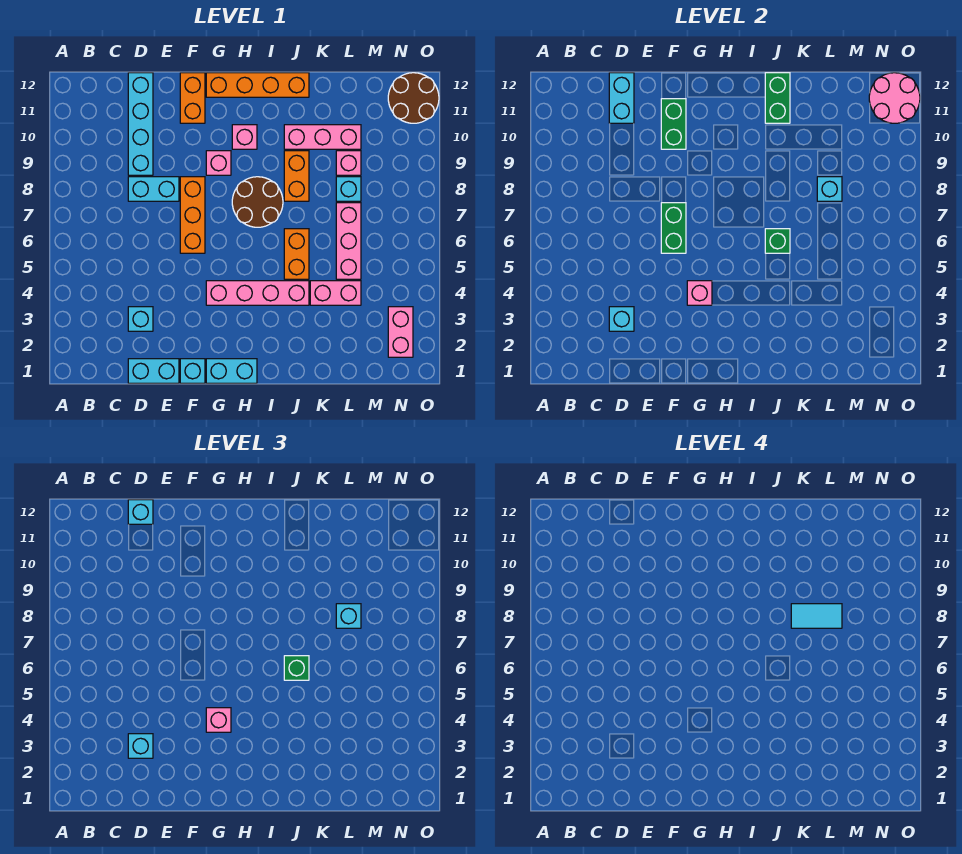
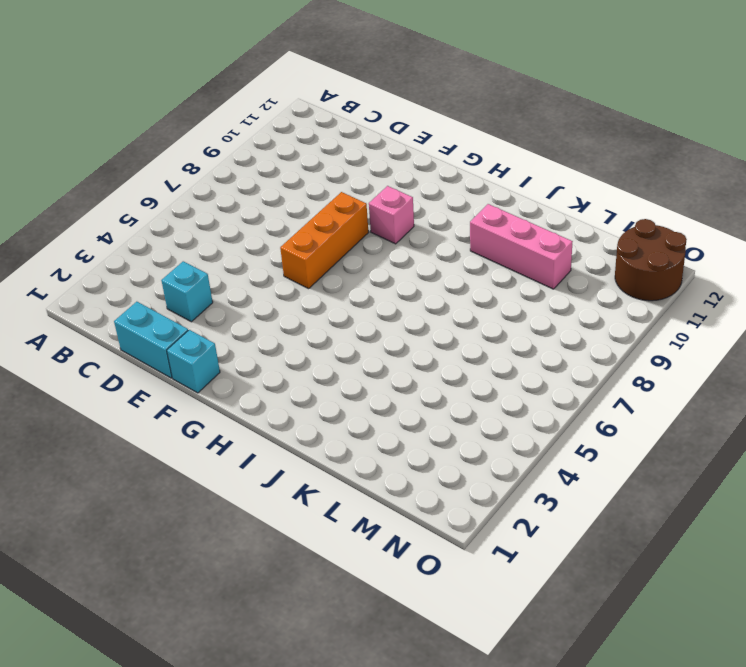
none -> cyan brick D8:E8 level 1
none -> cyan brick D9:D12 level 1
none -> orange brick F11:F12 level 1
none -> cyan brick G1:H1 level 1

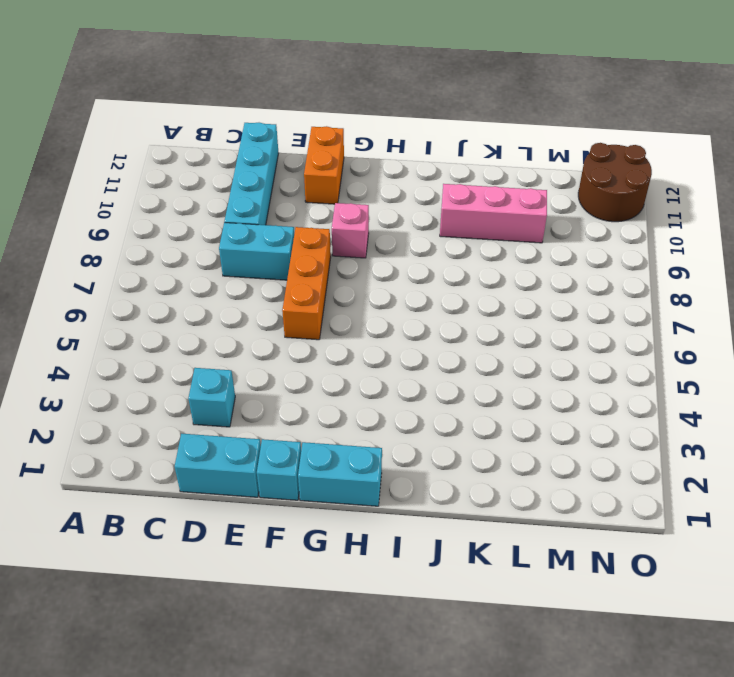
none -> pink brick G4:J4 level 1
none -> orange brick G12:J12 level 1
none -> brown round brick H7:I8 level 1
none -> pink brick H10 level 1

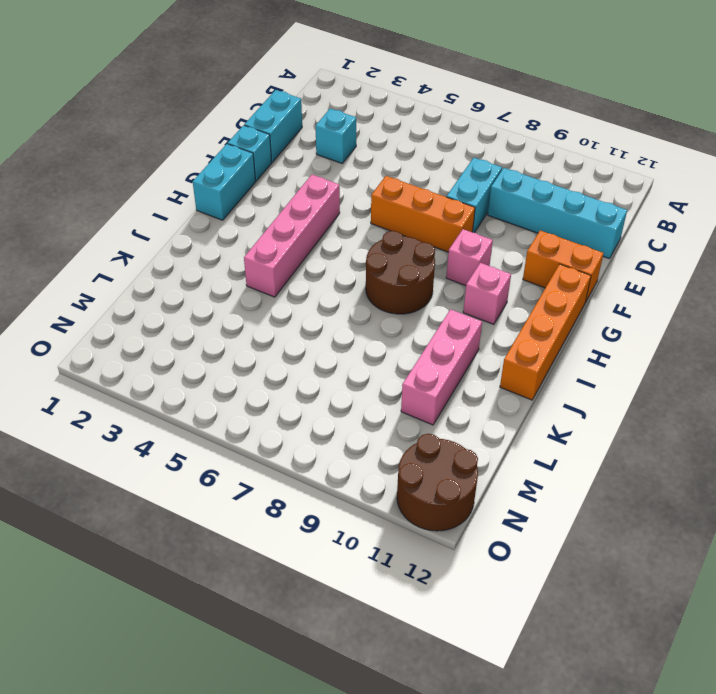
none -> orange brick J5:J6 level 1
none -> orange brick J8:J9 level 1
none -> pink brick K4:L4 level 1
none -> pink brick L5:L7 level 1

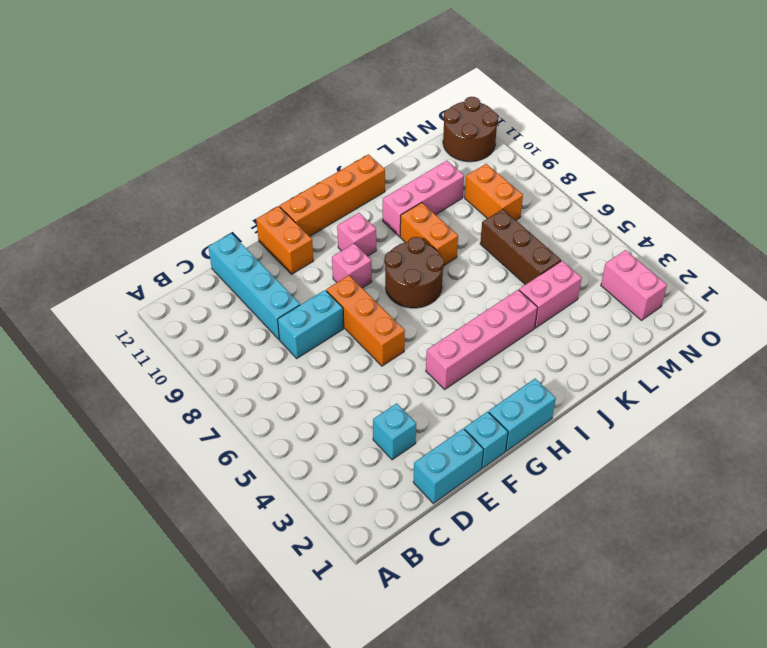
brown brick L5:L7 level 1 -> pink brick L5:L7 level 1
orange brick M8:M9 level 1 -> orange brick J5:J6 level 1
none -> cyan brick L8 level 1
none -> pink brick L9 level 1
none -> cyan brick D3 level 2
none -> cyan brick D11:D12 level 2

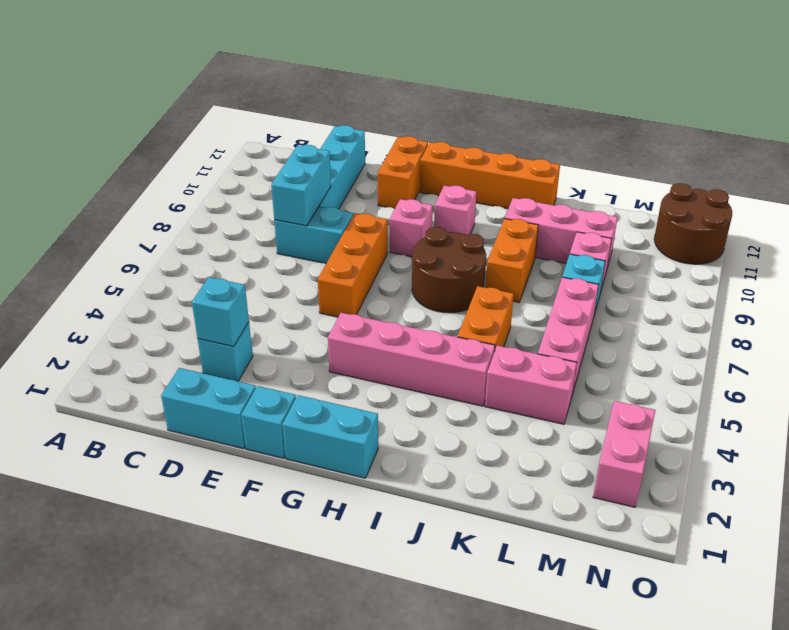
cyan brick D8:D9 level 2 -> cyan brick D11:D12 level 2
none -> green brick F6:F7 level 2
none -> green brick F10:F11 level 2
none -> pink brick G4 level 2
none -> green brick J6 level 2

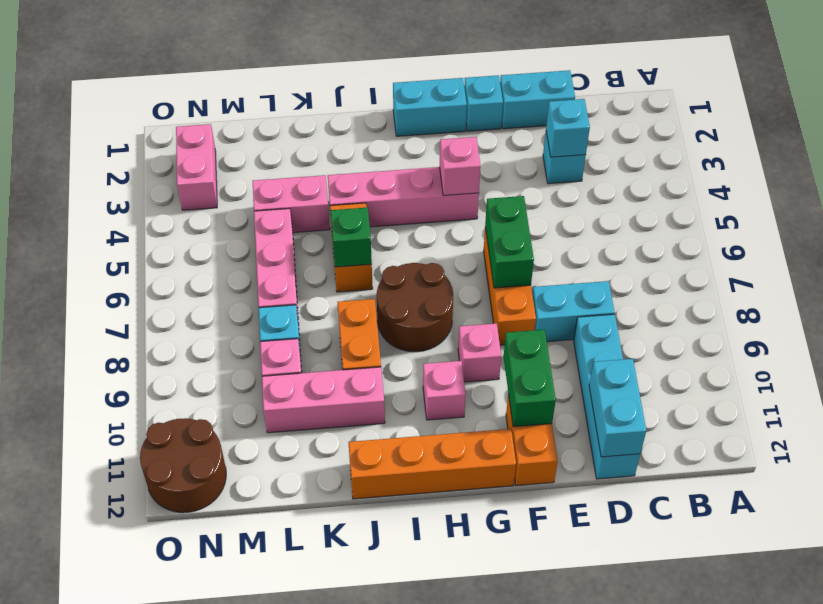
none -> green brick J11:J12 level 2
none -> cyan brick L8 level 2
none -> pink round brick N11:O12 level 2
none -> cyan brick D3 level 3

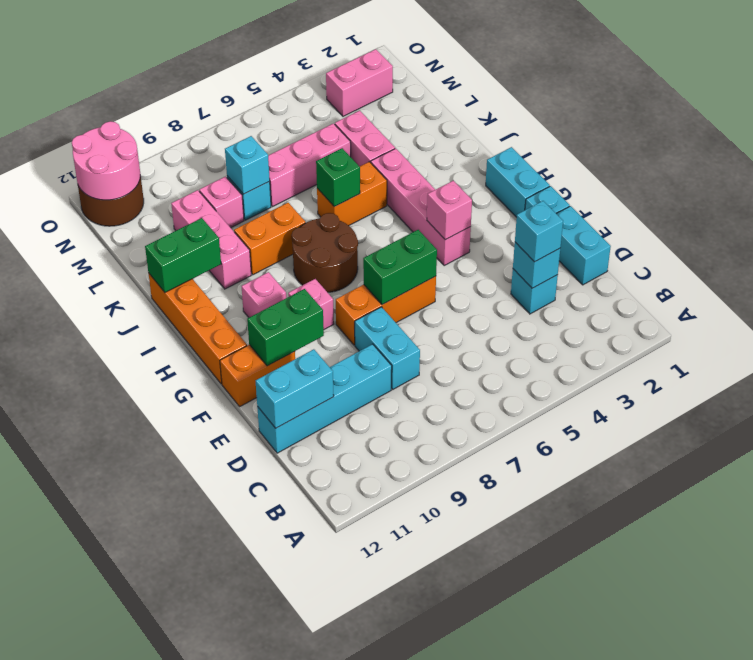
none -> cyan brick D12 level 3
none -> pink brick G4 level 3
none -> green brick J6 level 3
none -> cyan brick L8 level 3

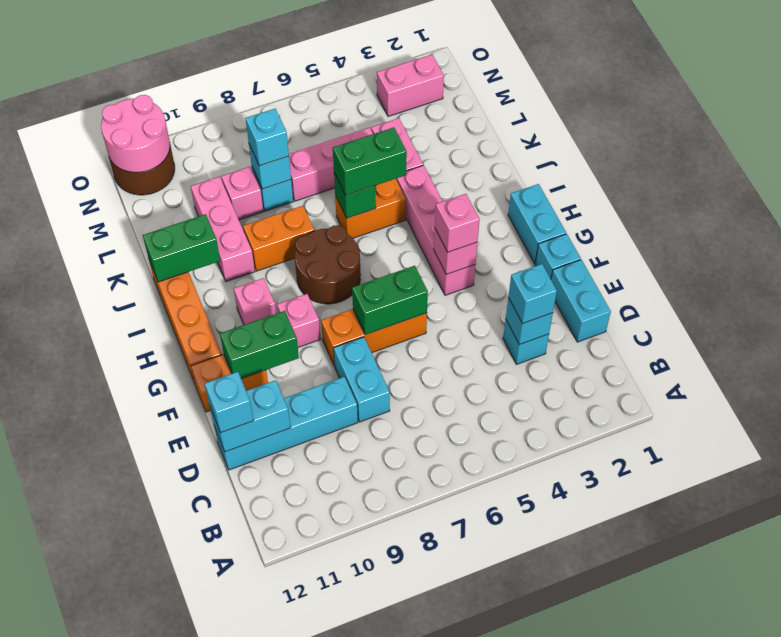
green brick J5:J6 level 3 -> green brick J6 level 3
none -> cyan tile K8:L8 level 4

